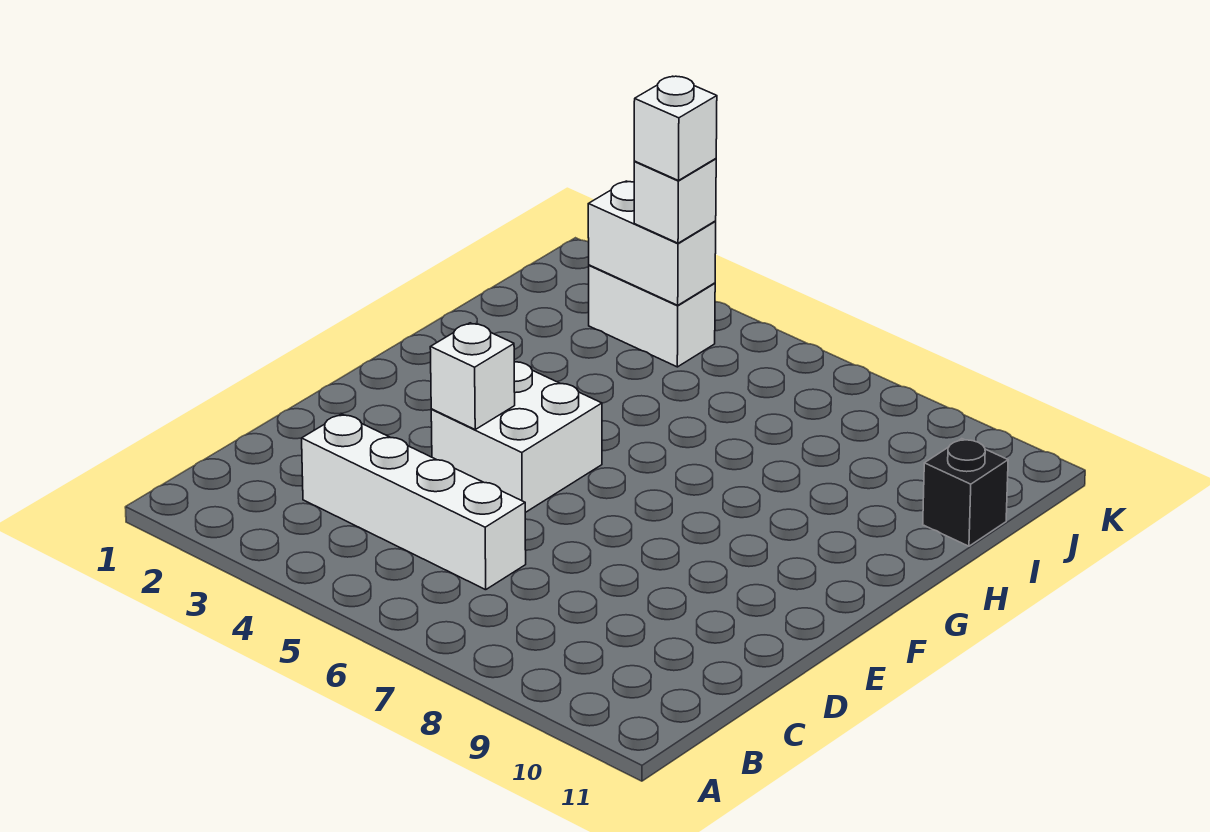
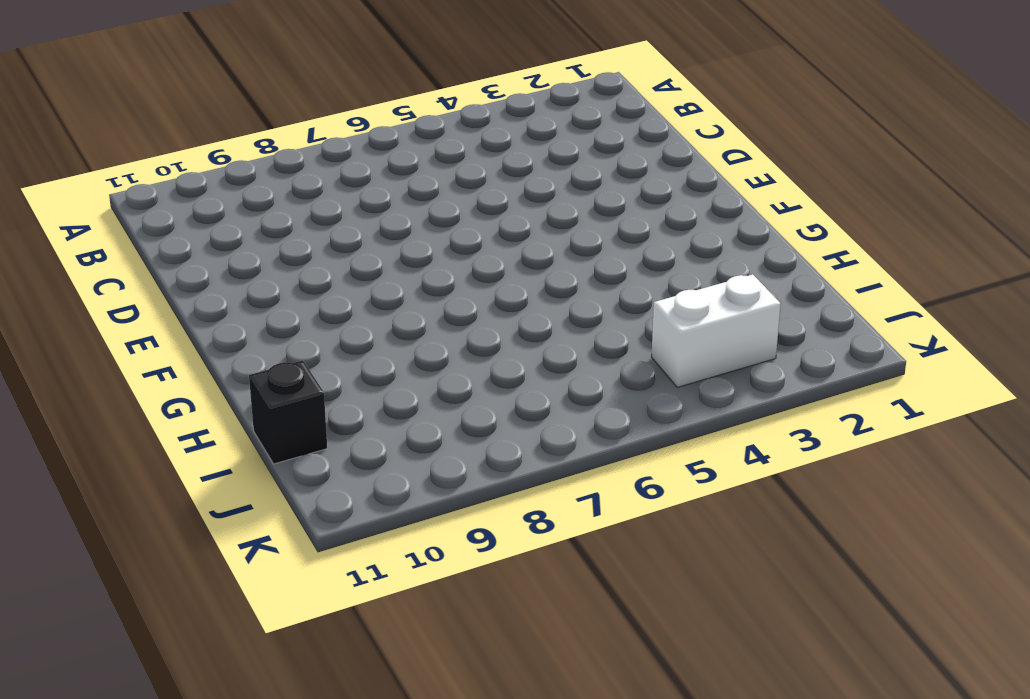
none -> white brick C3:C6 level 1
none -> white brick E4:F5 level 1

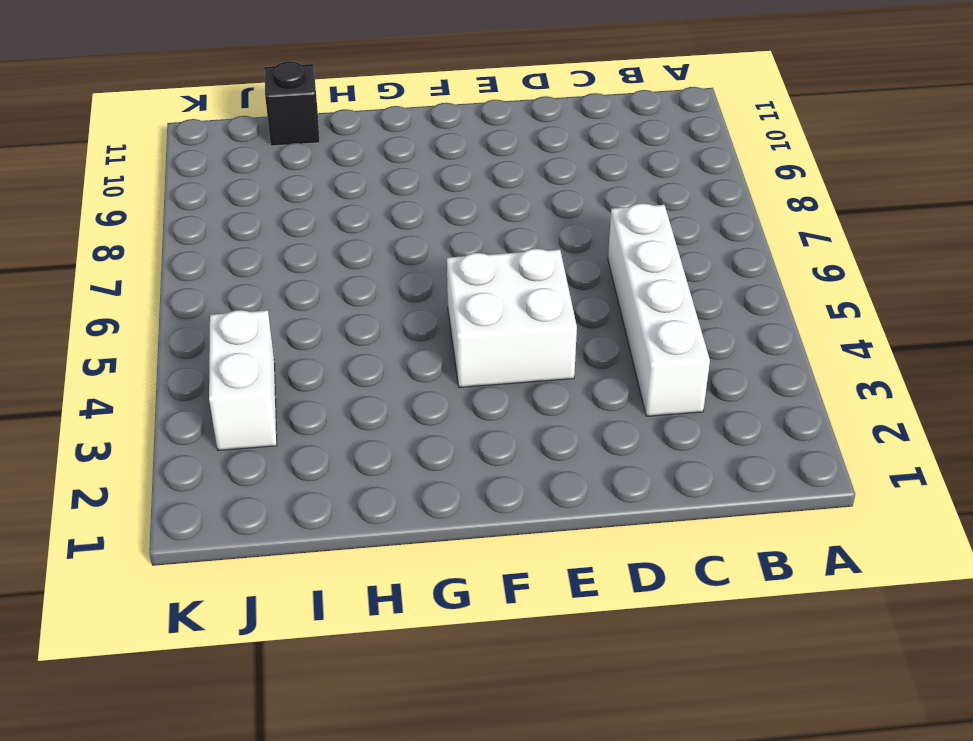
none -> white brick E4 level 2
none -> white brick J3:J4 level 2

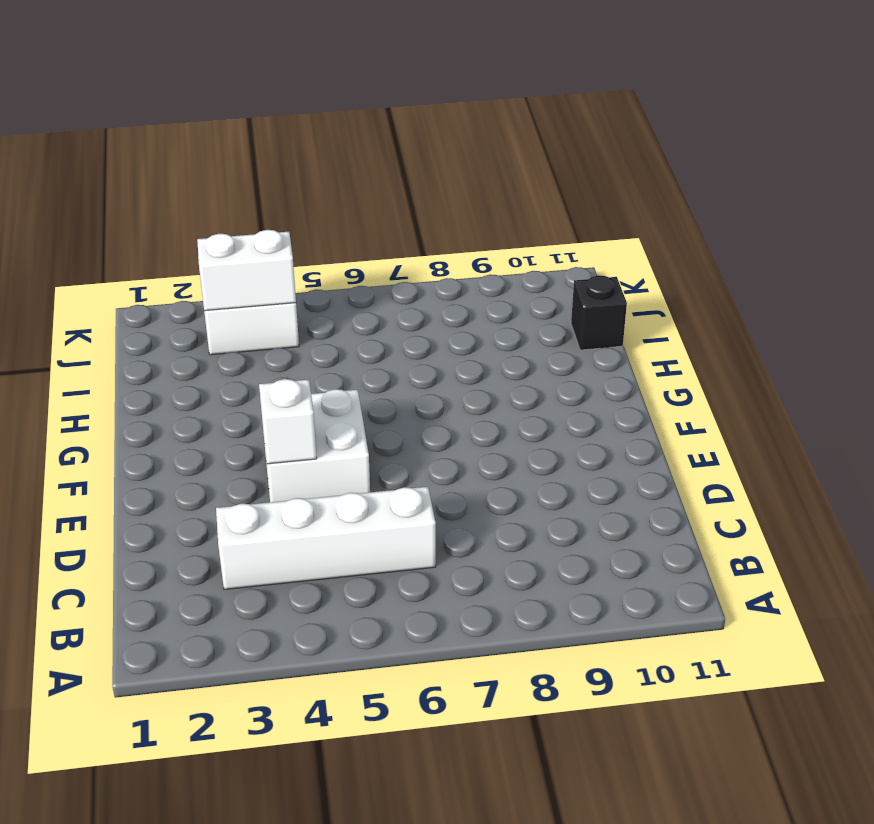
none -> white brick J4 level 3
none -> white brick J4 level 4

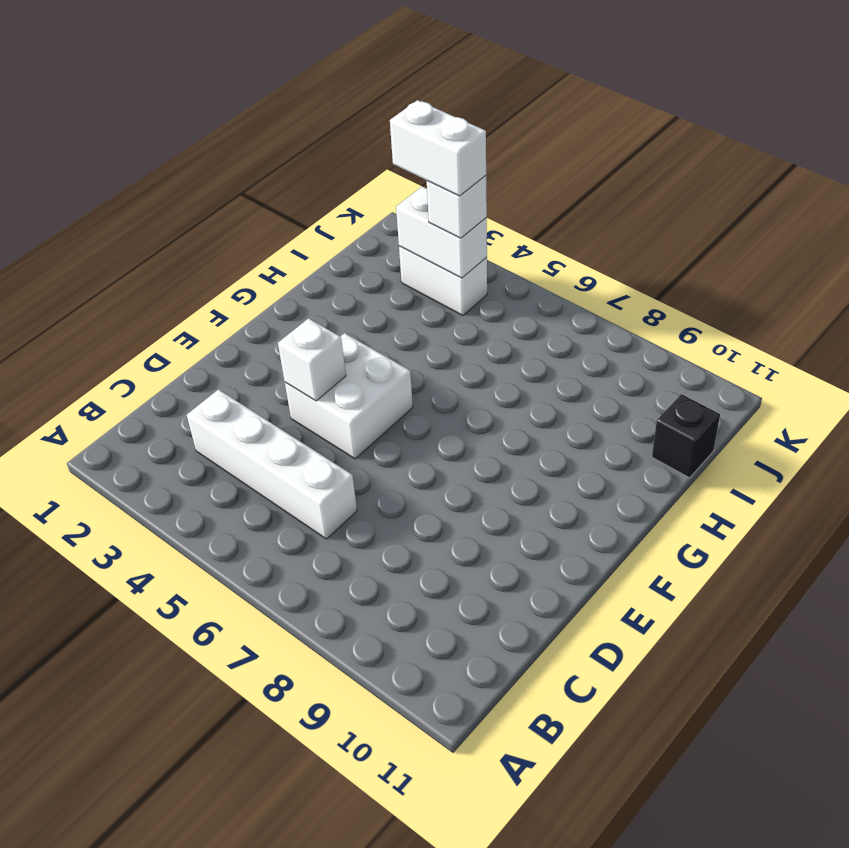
white brick J3:J4 level 4 -> white brick J4 level 4

